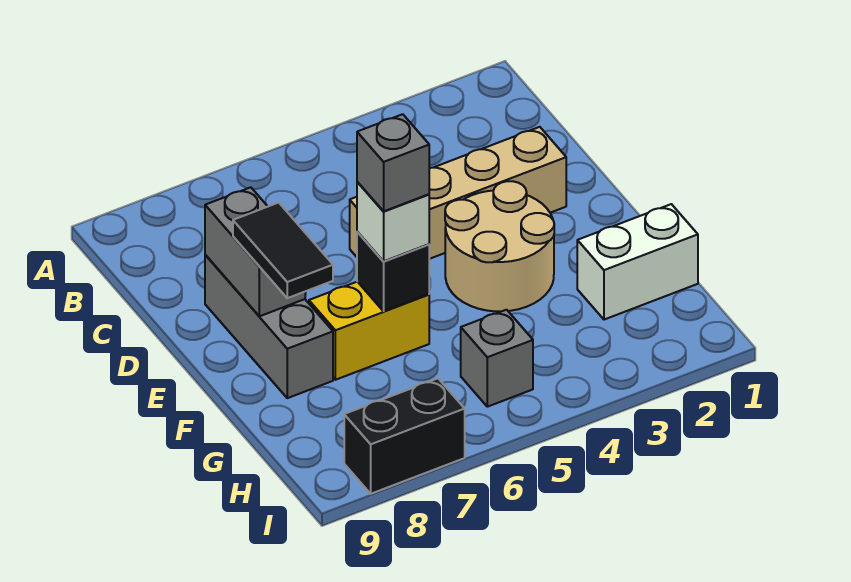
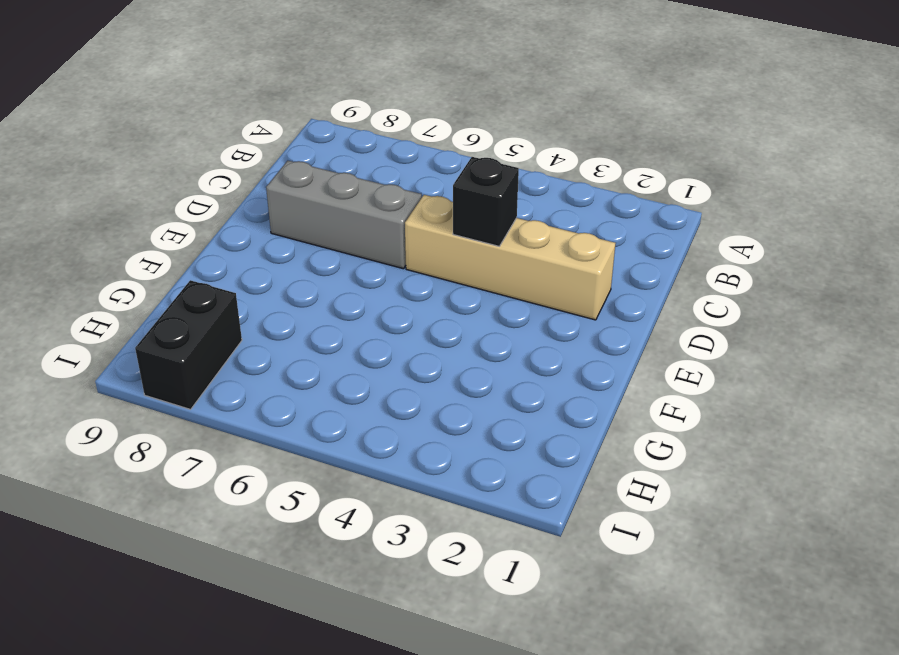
black brick D4 level 2 -> black brick F6 level 2
grey brick D6:D8 level 1 -> grey brick D8:F8 level 1
black brick H8:I8 level 1 -> black brick I7:I8 level 1
none -> tan round brick E3:F4 level 1
none -> yellow brick F6:F7 level 1
none -> white brick G1:G2 level 1

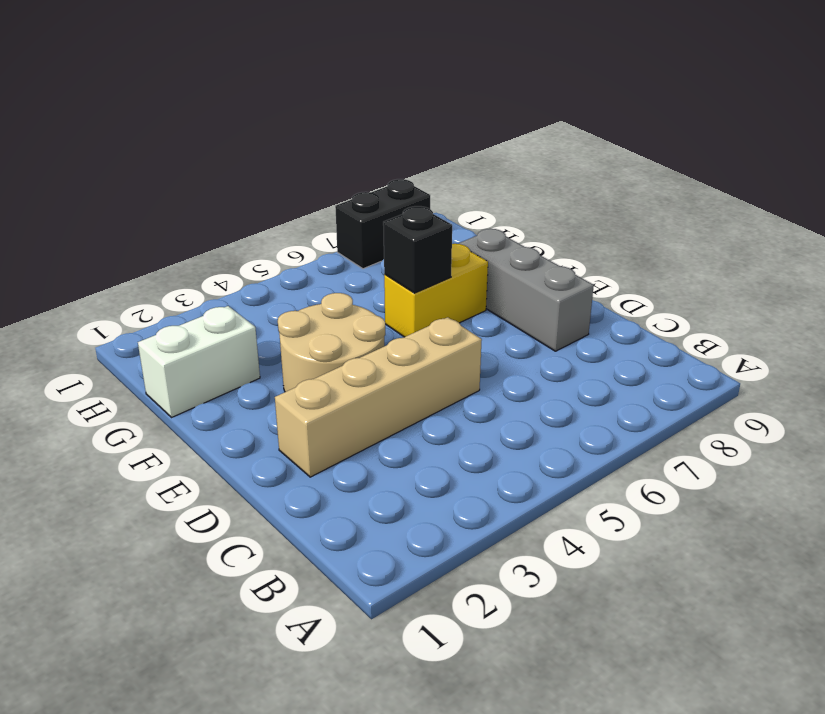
none -> grey brick H5 level 1
none -> grey brick D8:E8 level 2
none -> black tile E8:F8 level 3

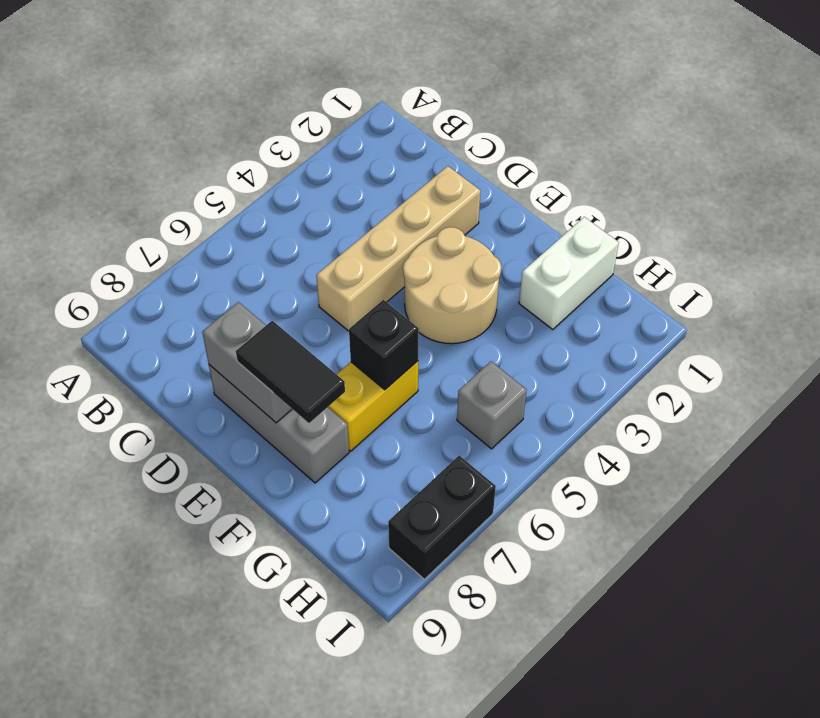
none -> white brick F6 level 3
none -> grey brick F6 level 4

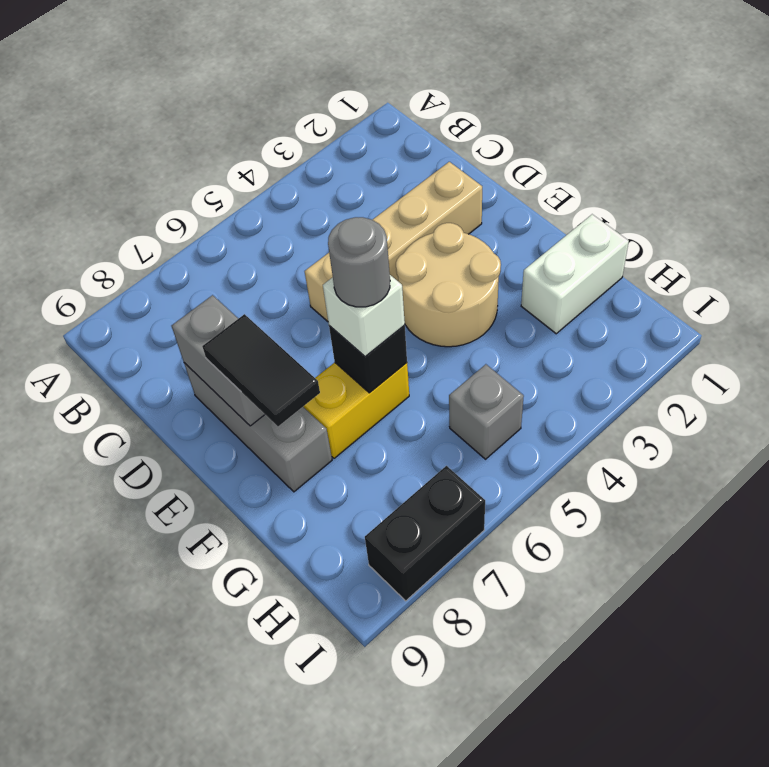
grey round brick F6 level 4 -> grey brick F6 level 4

